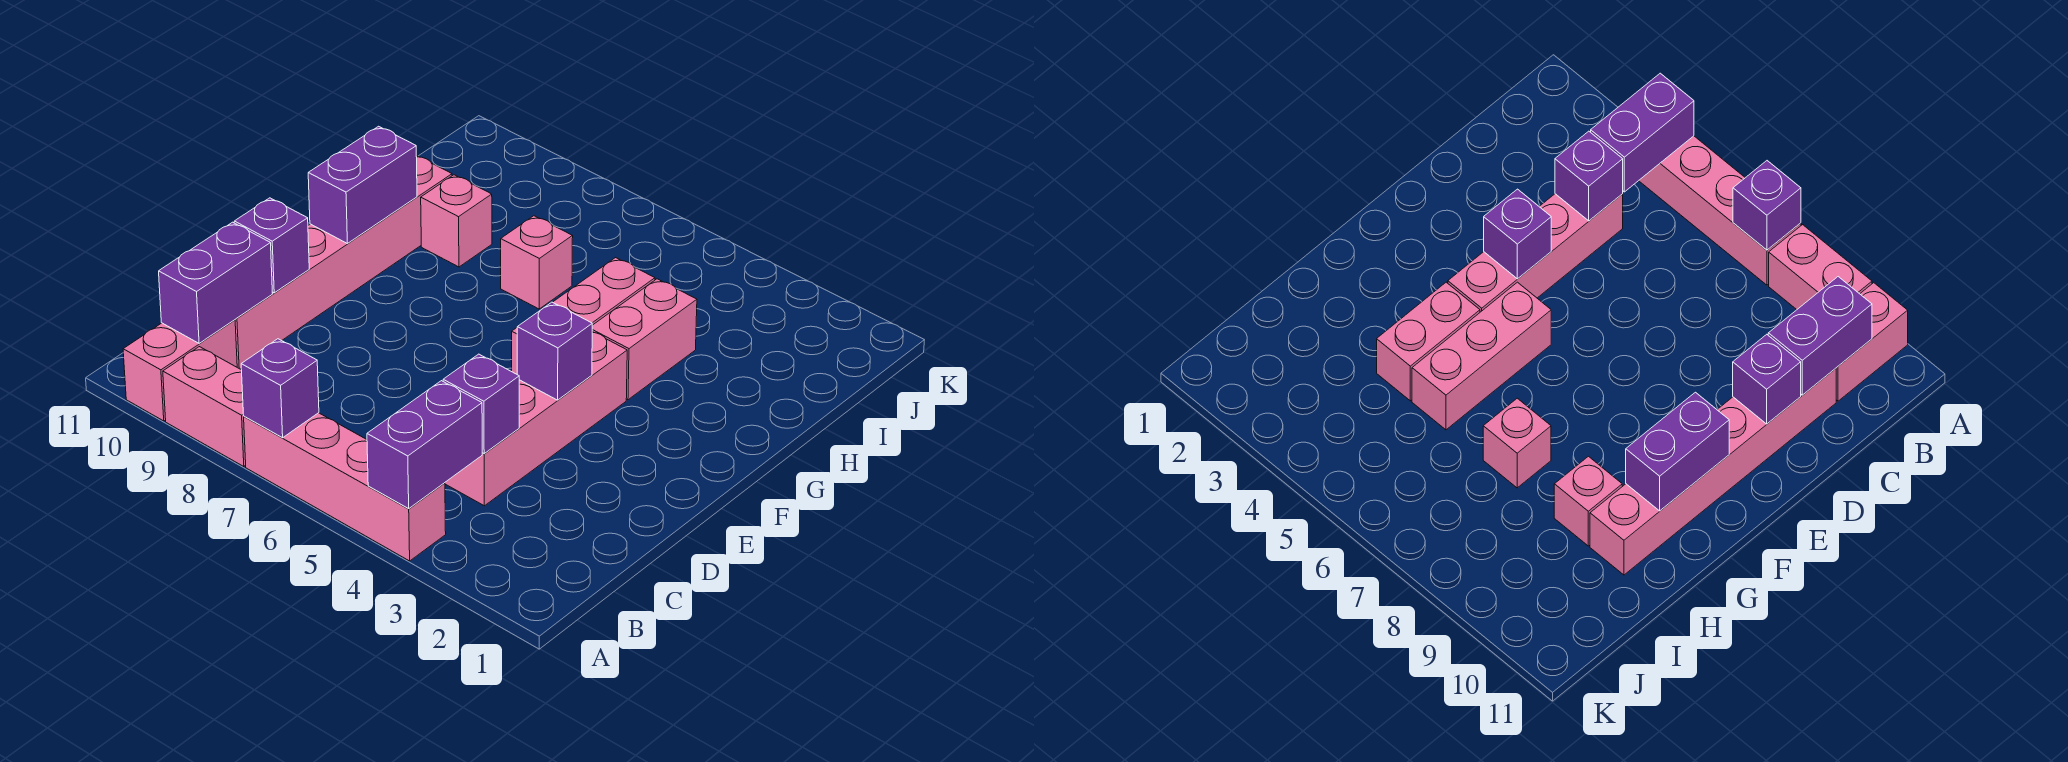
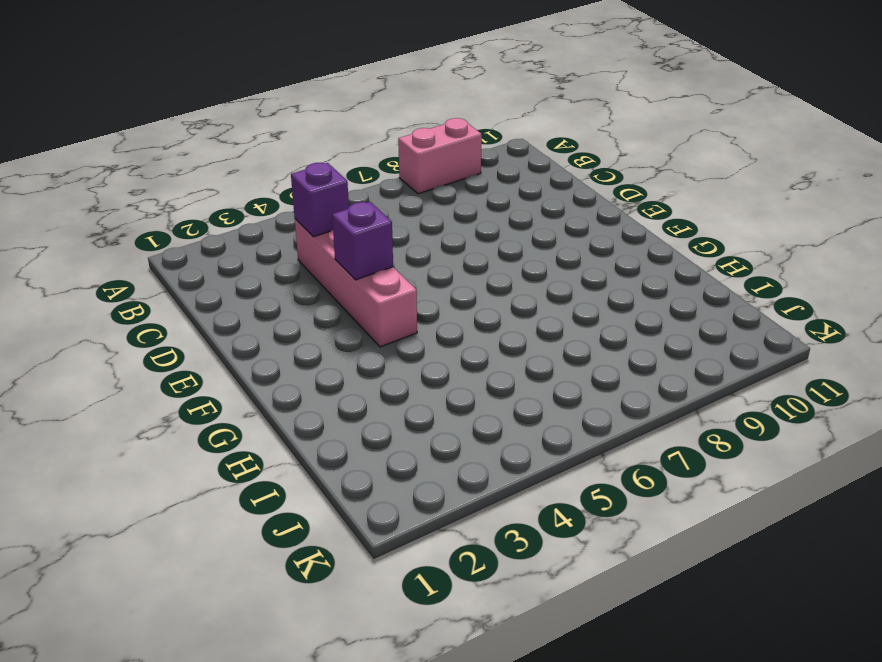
none -> pink brick A4:A7 level 1
none -> pink brick A10:B10 level 1
none -> pink brick C10:H10 level 1

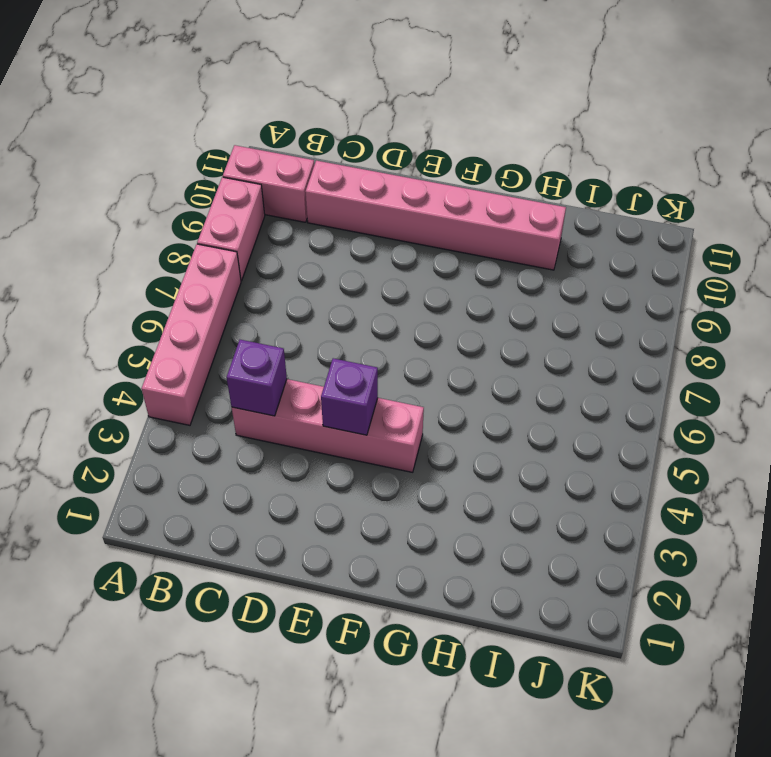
none -> pink brick F5:H5 level 1
none -> pink brick G4:H4 level 1
none -> pink brick H7 level 1

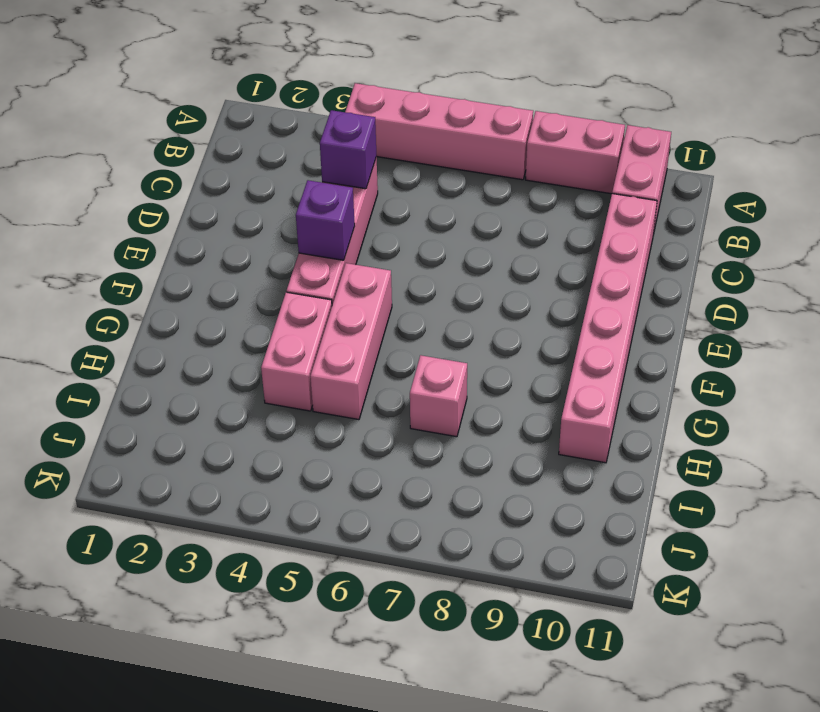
none -> pink brick H9 level 1
none -> purple brick A4:B4 level 2
none -> purple brick A7 level 2

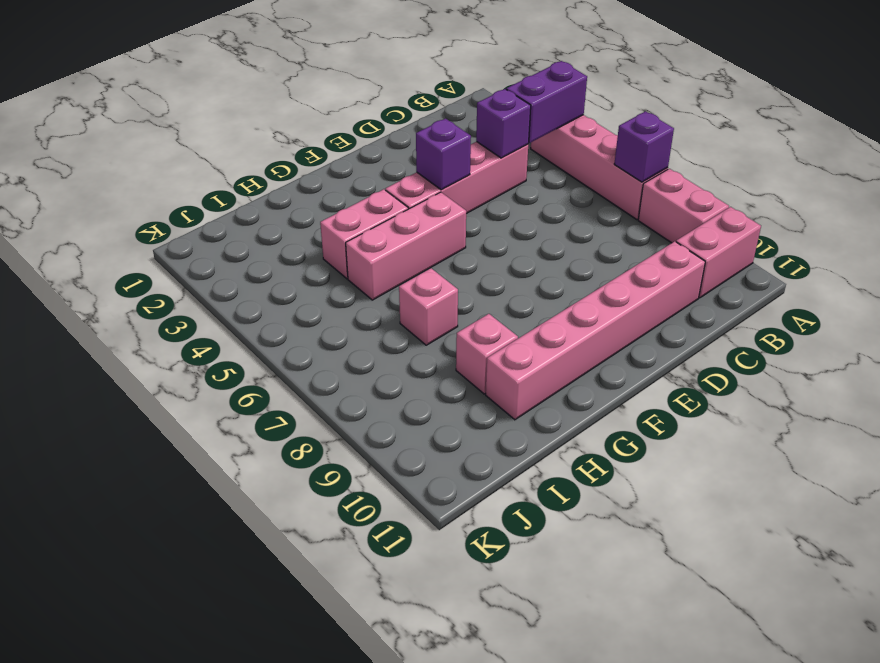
none -> purple brick B10:C10 level 2
none -> purple brick D10 level 2
none -> purple brick F10:G10 level 2

